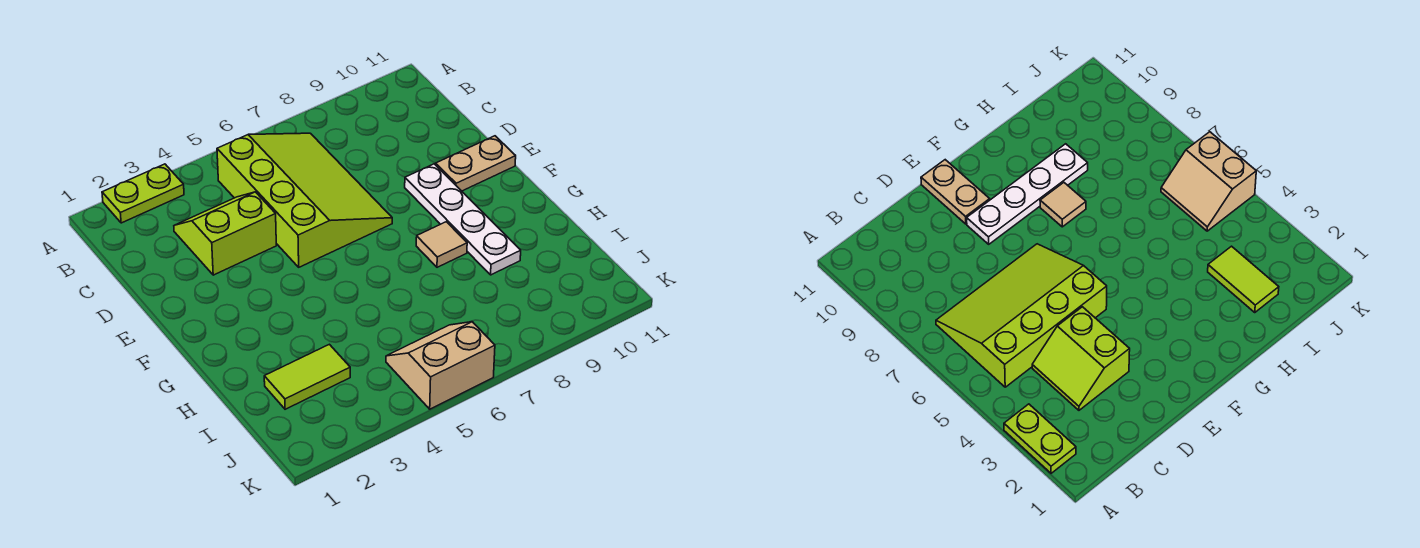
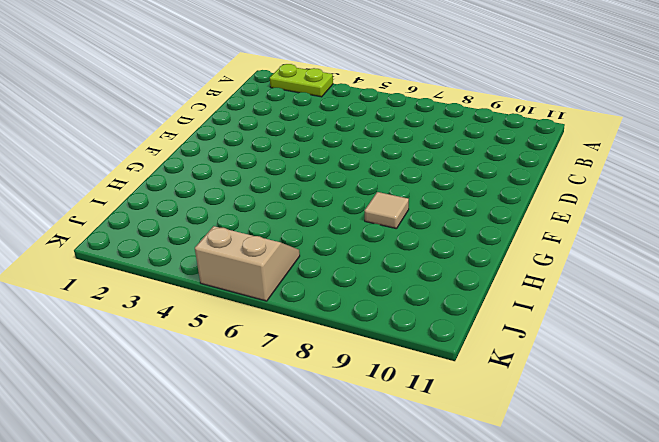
none -> lime slope B5:E7 level 1 top 5
none -> lime slope C3:D4 level 1 top D

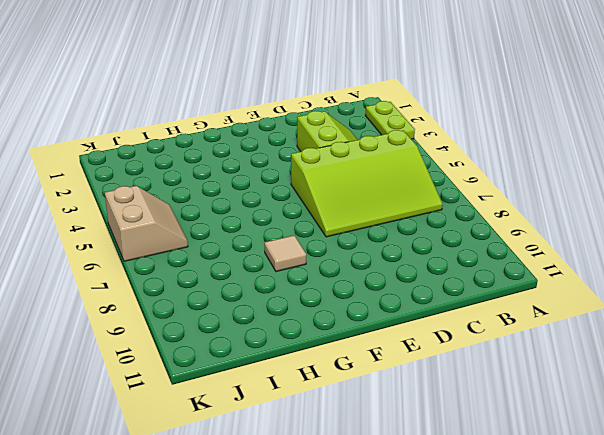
none -> white plate E9:H9 level 1
none -> tan plate E10:E11 level 1

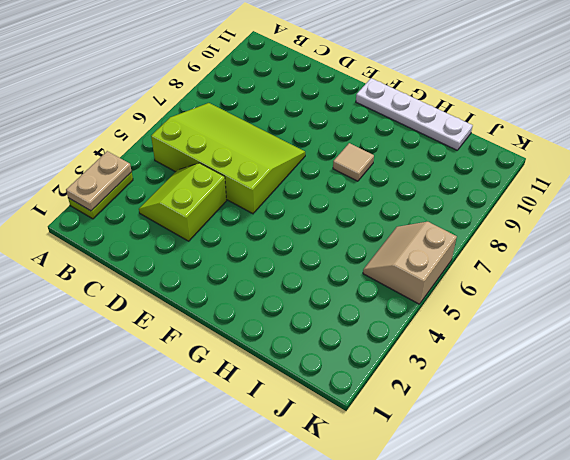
tan plate A2:A3 level 2 -> tan plate E10:E11 level 1
white plate F11:I11 level 1 -> white plate E9:H9 level 1
none -> lime tile I2:I3 level 1

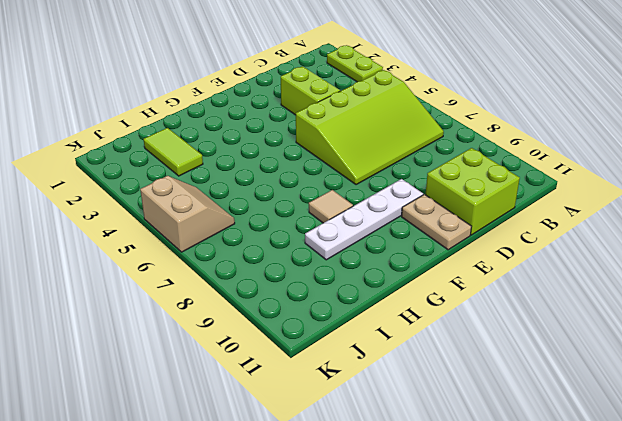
lime brick C10:D11 level 1 -> none

